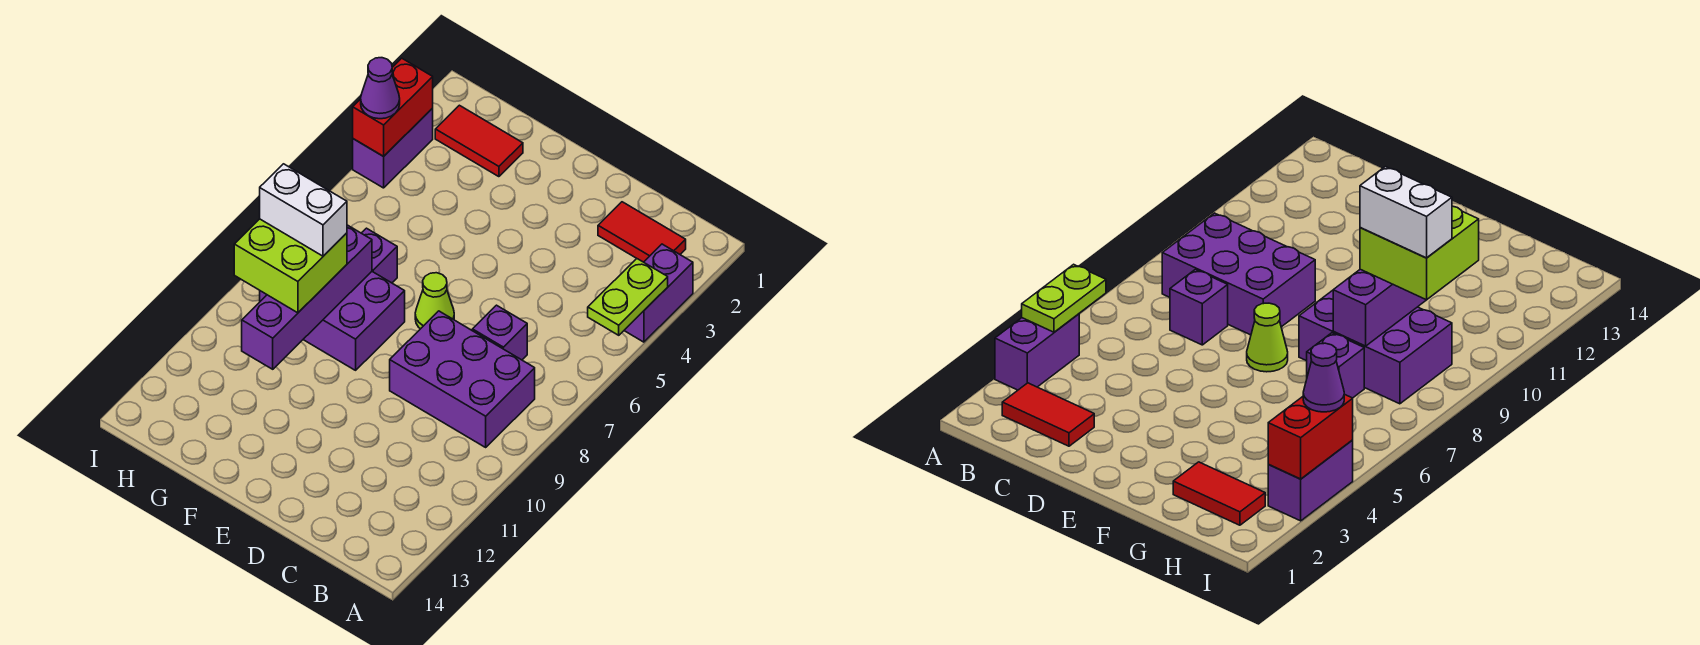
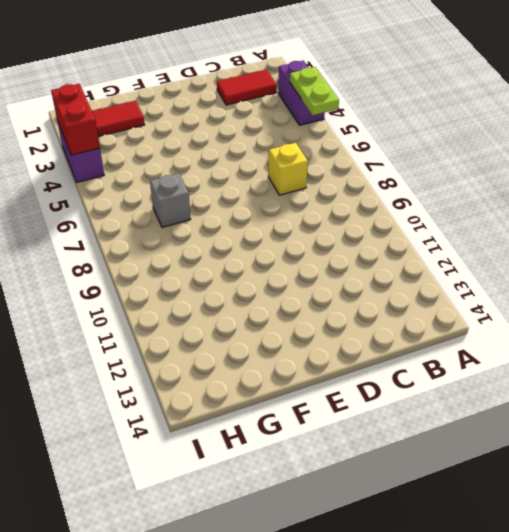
yellow brick C7 level 1 -> purple brick C7 level 1
grey brick G7 level 1 -> purple brick G7 level 1
none -> purple brick B8:D9 level 1
none -> lime cone E7 level 1
none -> purple brick F8:H9 level 1

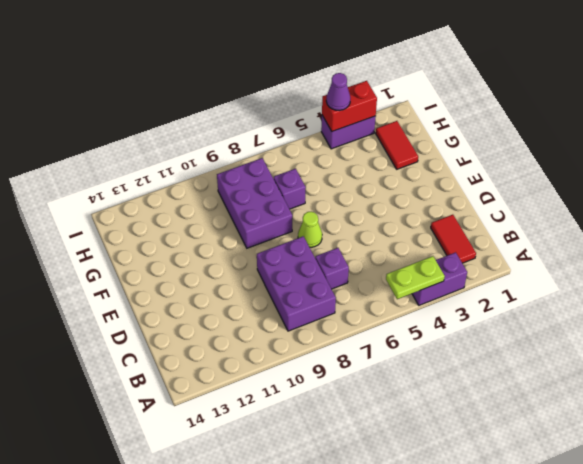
none -> purple brick G8:G11 level 2
none -> lime brick G9:H10 level 3
none -> white brick G9:H9 level 4

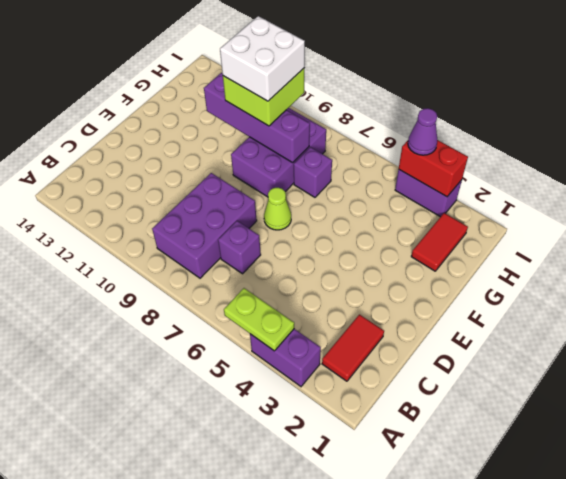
white brick G9:H10 level 4 -> white brick G9:H9 level 4

